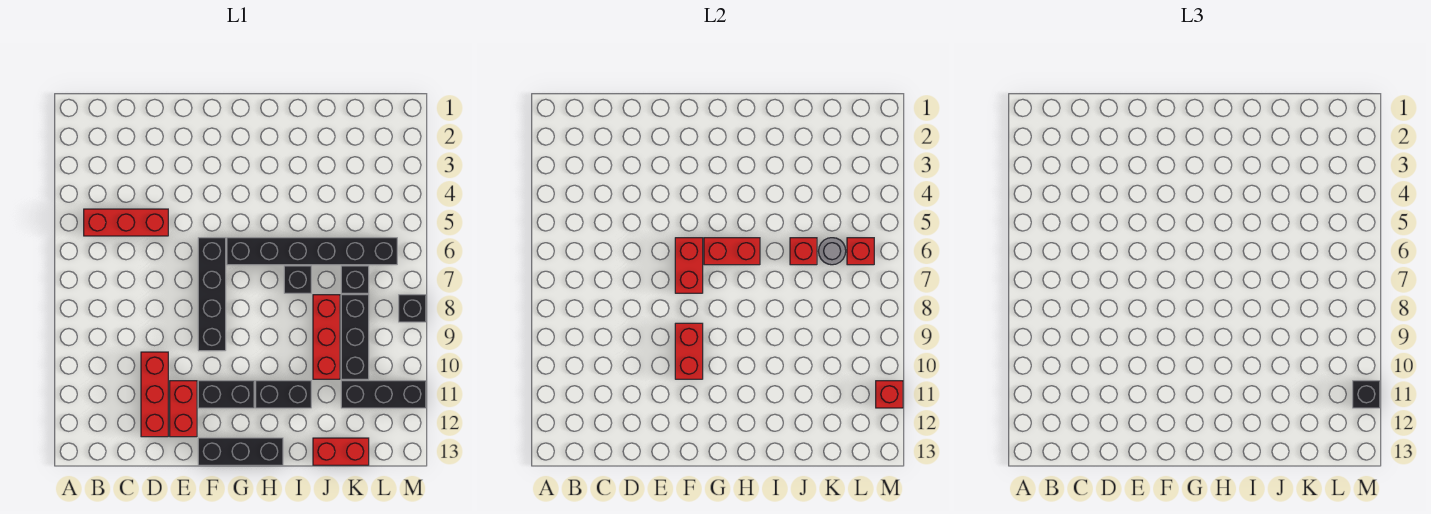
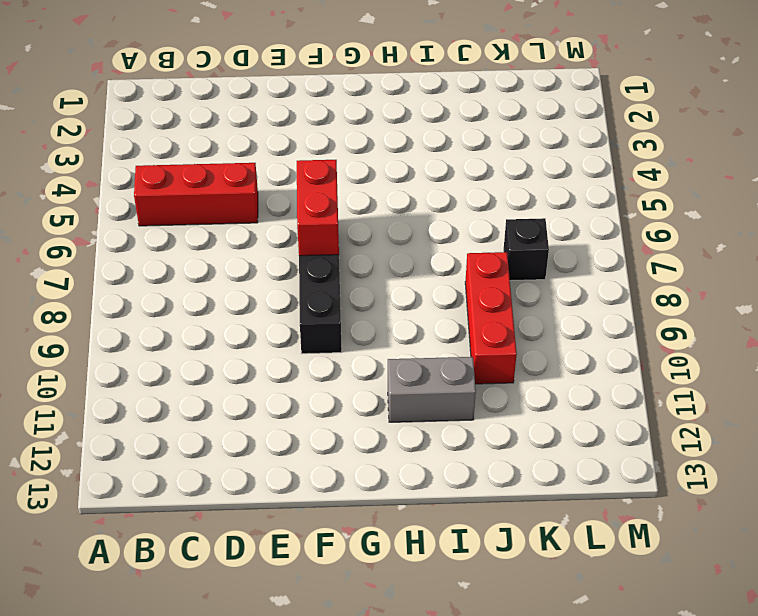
grey brick H11:I11 level 1 -> black brick H11:I11 level 1
none -> red brick D10:D12 level 1
none -> red brick E11:E12 level 1
none -> black brick F11:G11 level 1

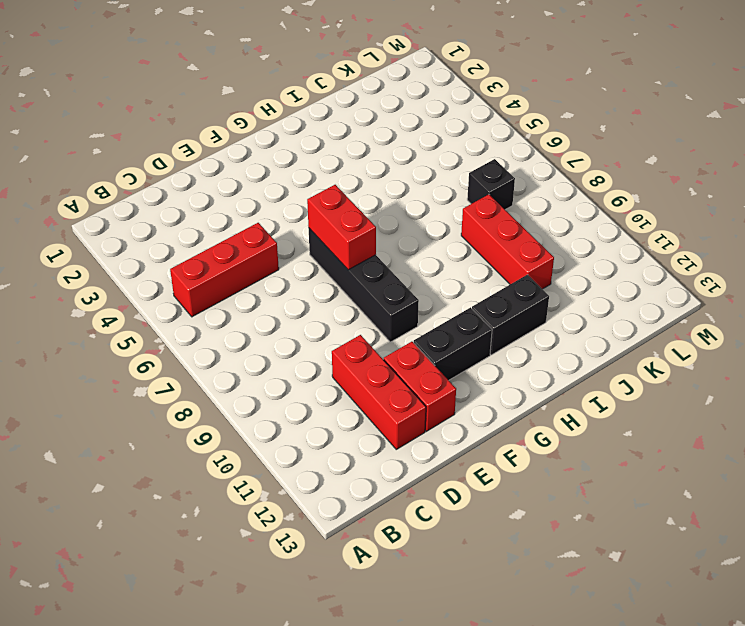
none -> black brick F13:H13 level 1
none -> black brick G6:L6 level 1
none -> black brick I7 level 1

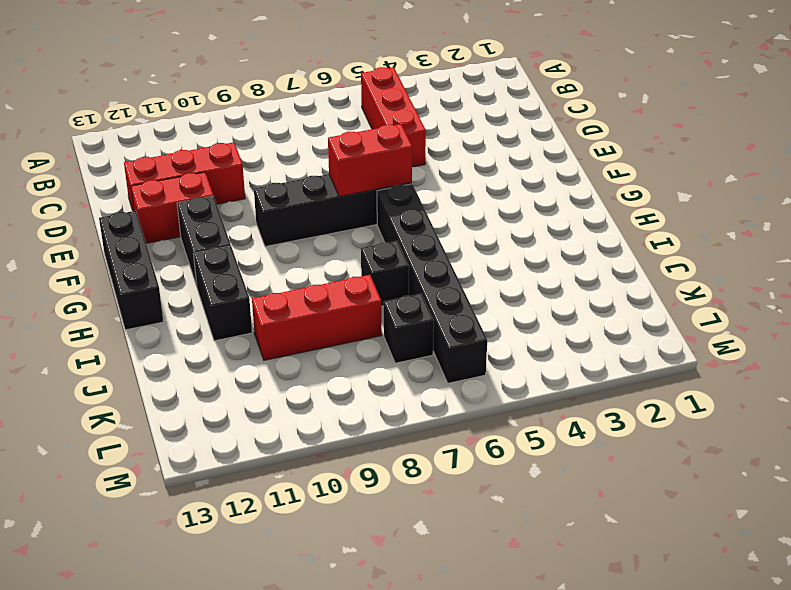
none -> red brick J13:K13 level 1
none -> black brick K8:K10 level 1
none -> black brick K11:M11 level 1

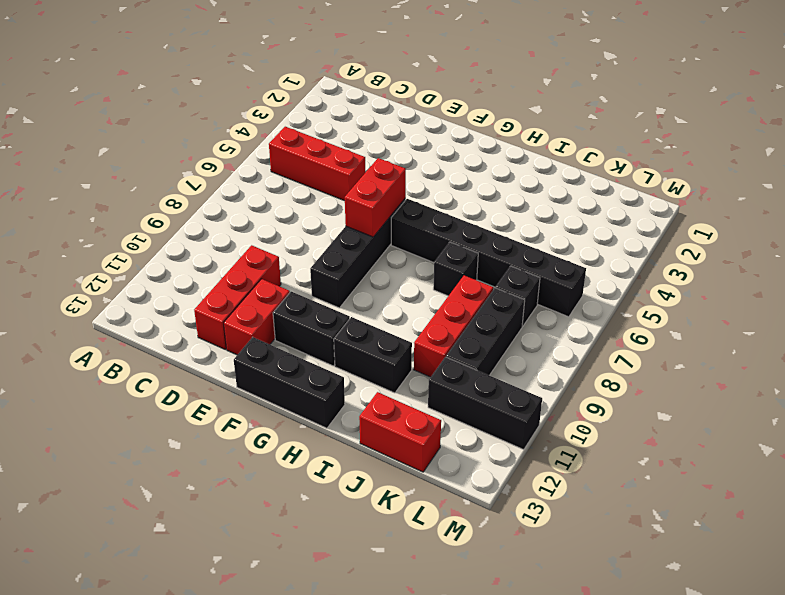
none -> black brick M8 level 1
none -> red brick F9:F10 level 2
none -> red brick G6:H6 level 2

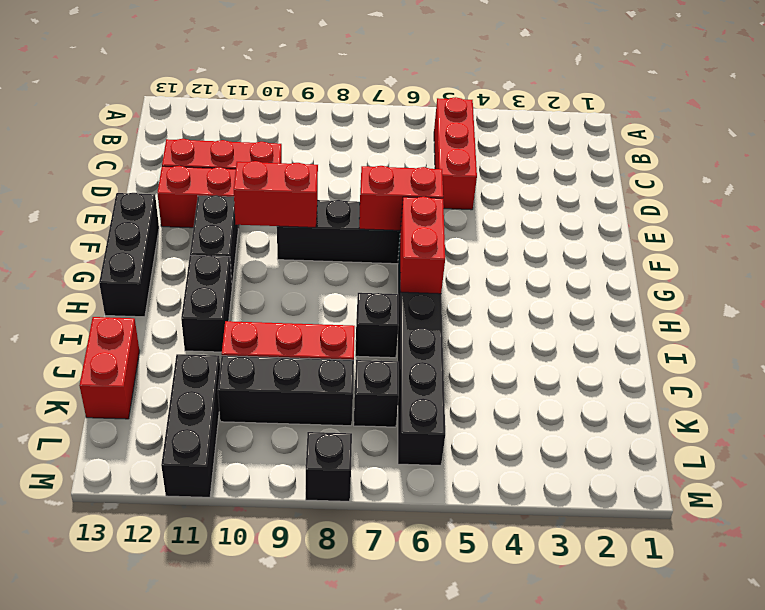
none -> red brick J6 level 2
none -> grey round brick K6 level 2
none -> red brick L6 level 2

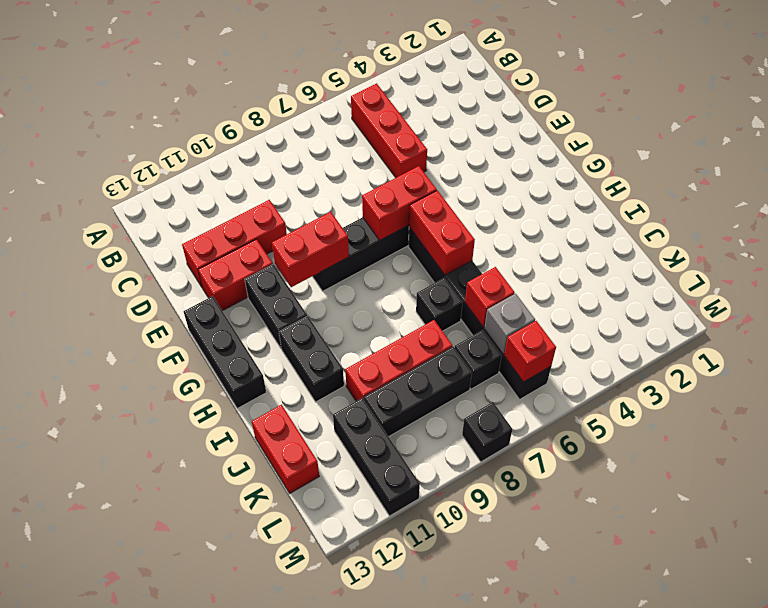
grey brick K6 level 2 -> grey round brick K6 level 2
none -> red brick M11 level 2
none -> black brick M11 level 3

